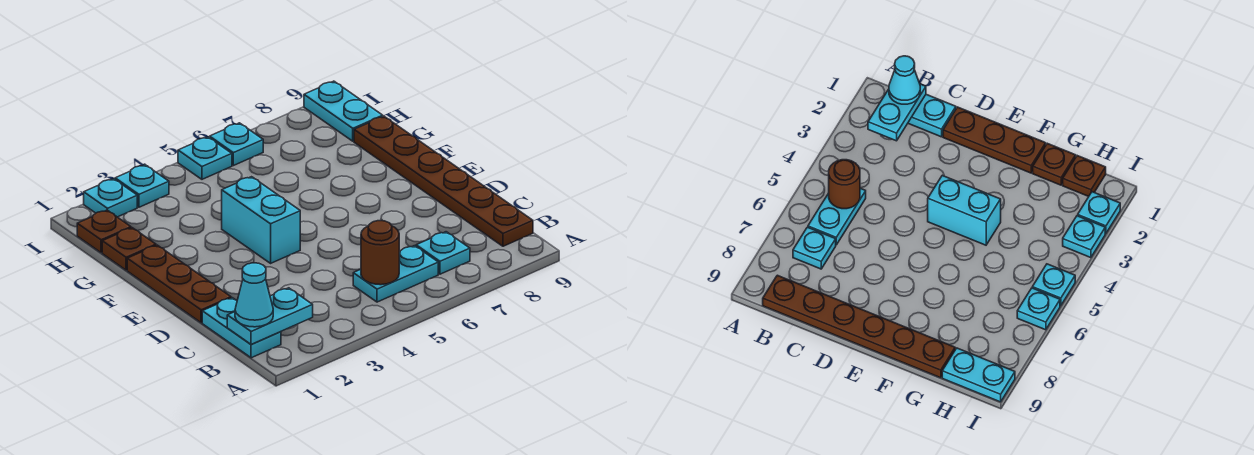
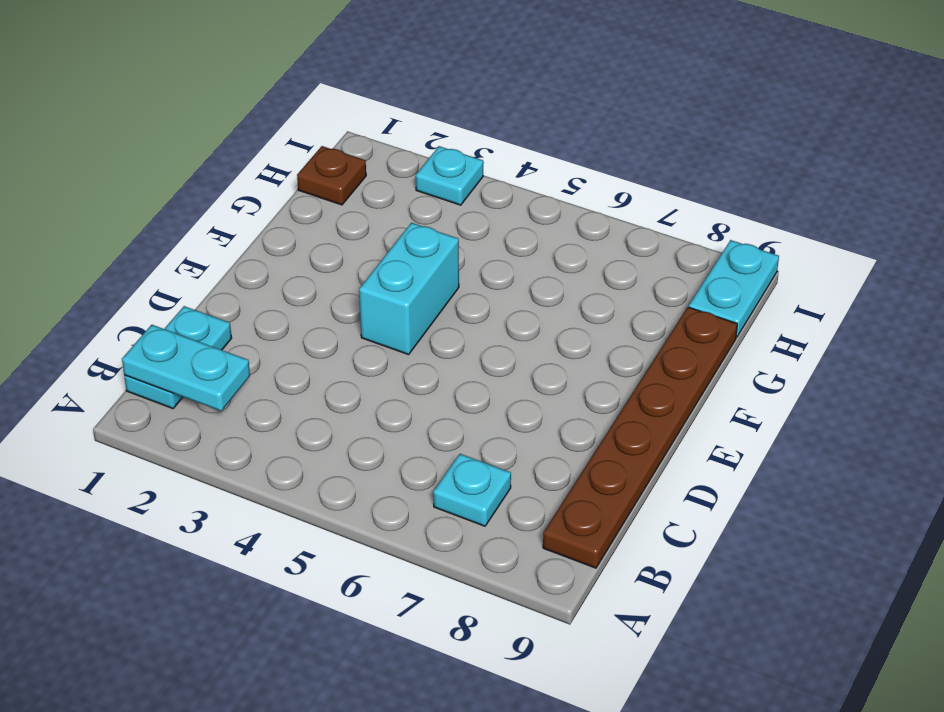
none -> cyan plate B5:B6 level 1
none -> brown plate D1:F1 level 1
none -> brown plate G1 level 1

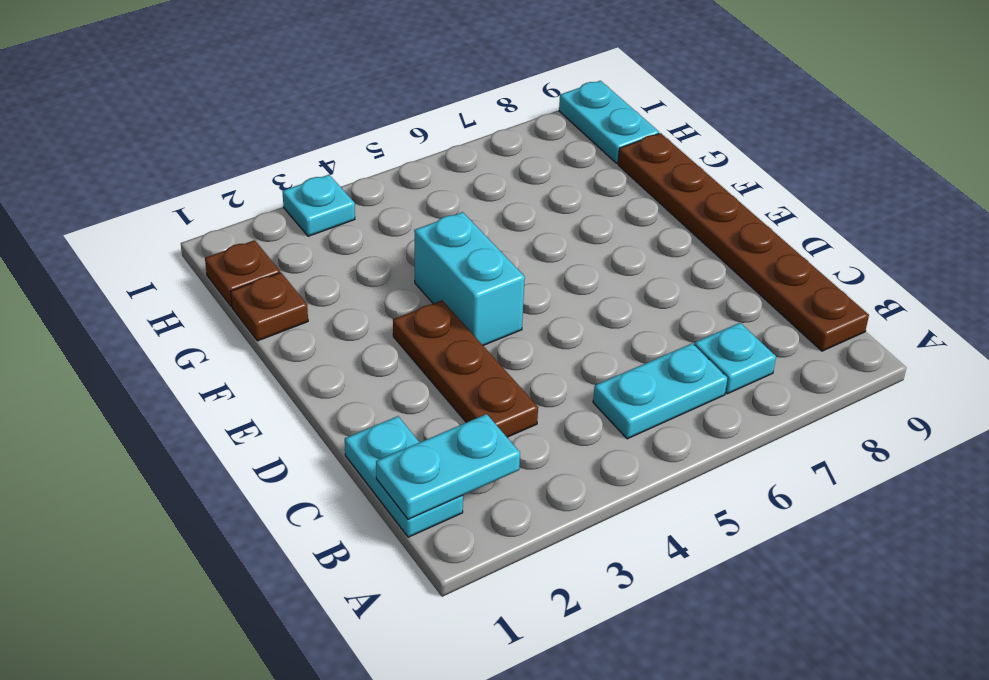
brown plate C3:E3 level 1 -> brown plate D1:F1 level 1
none -> cyan plate I2 level 1
none -> cyan plate I5 level 1
none -> cyan plate I6 level 1

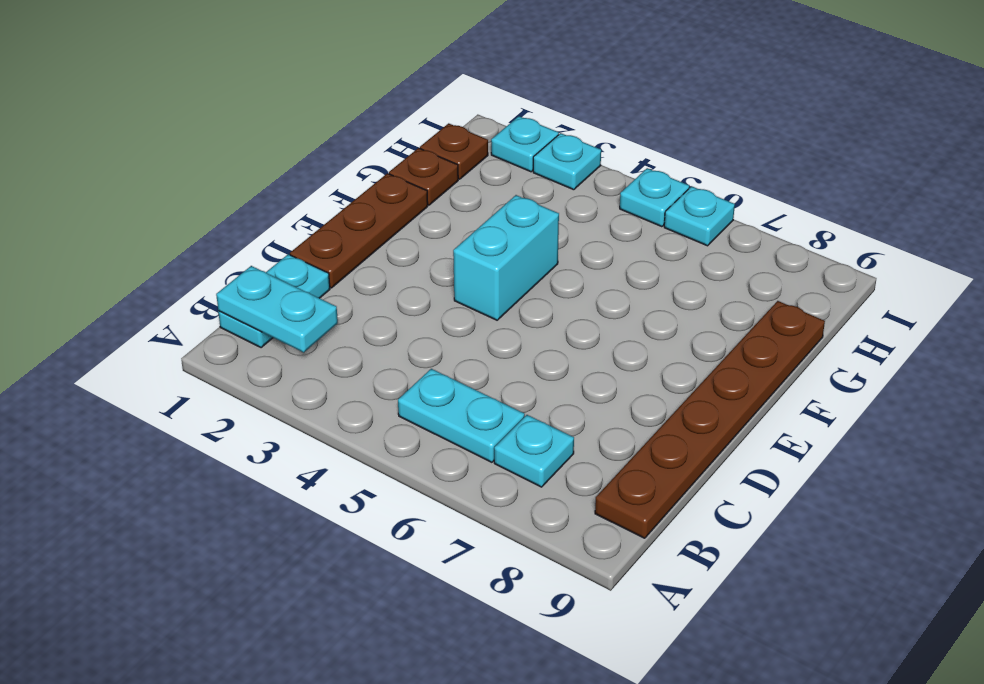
none -> cyan plate H9:I9 level 1
none -> brown round brick B5 level 2
none -> cyan cone B1 level 3

